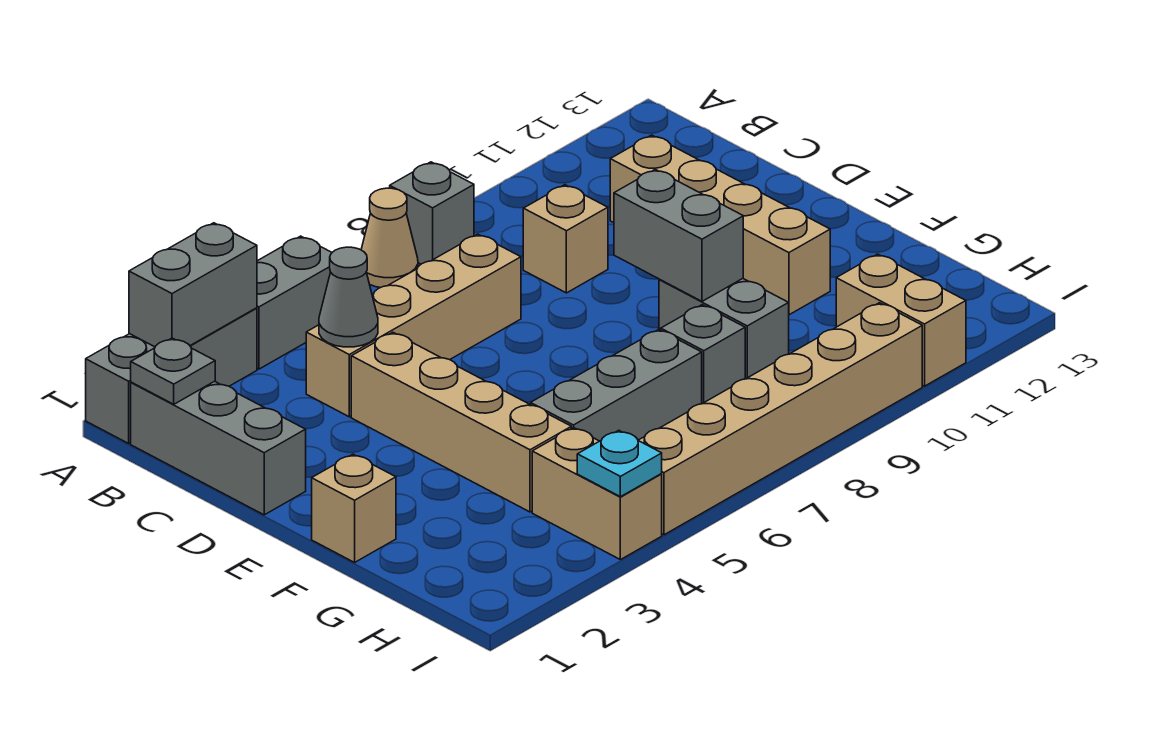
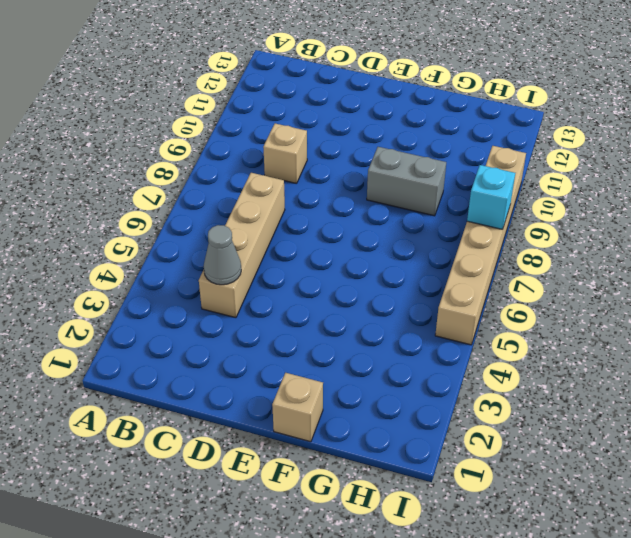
cyan brick I8 level 2 -> none
none -> grey brick A1:A3 level 1
none -> grey brick A4:A5 level 1
none -> tan cone A7 level 1

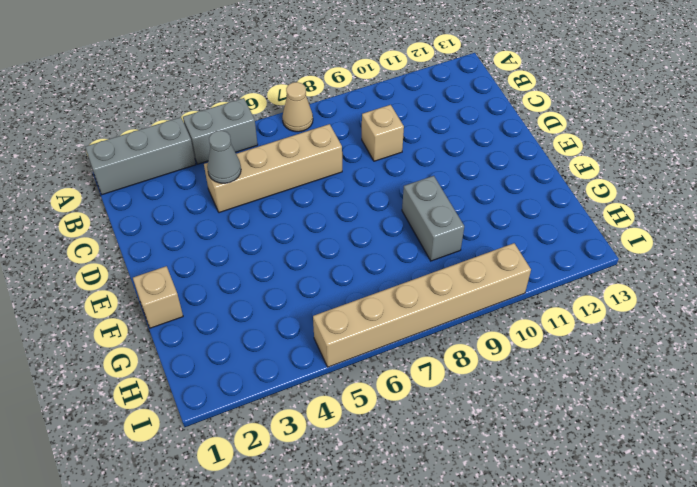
none -> grey brick A8 level 1
none -> grey brick B1:D1 level 1
none -> tan brick C11:F11 level 1

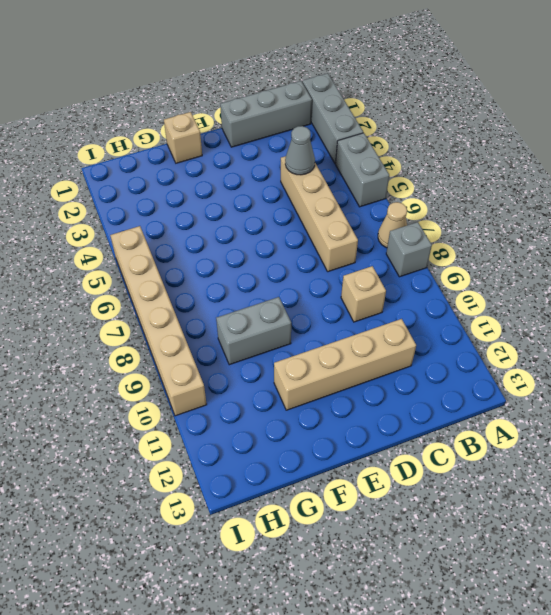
none -> tan brick D4:G4 level 1
none -> grey brick G5:G7 level 1
none -> grey brick G8 level 1

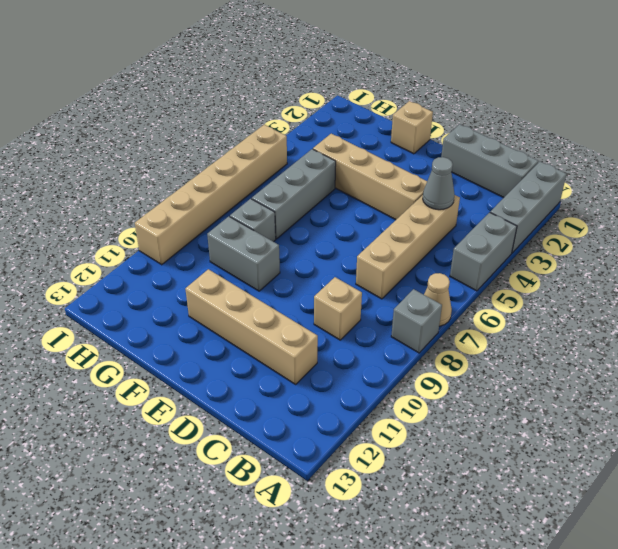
none -> tan brick H4:I4 level 1
none -> tan brick H11:I11 level 1
none -> grey brick A2:A3 level 2

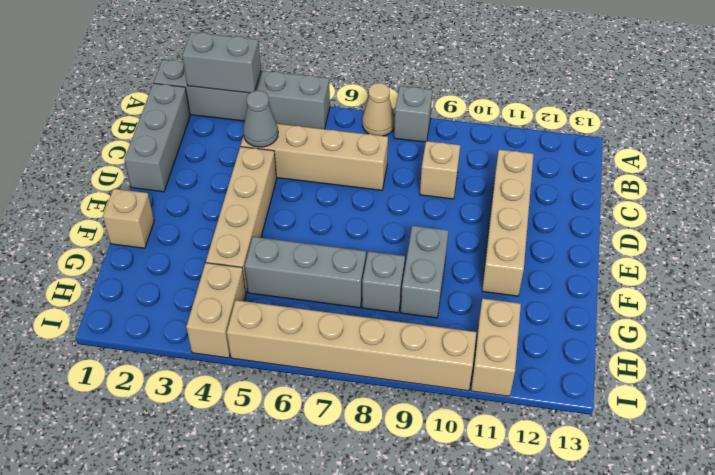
none -> grey plate B1 level 2
none -> grey brick E9:F9 level 2
none -> cyan plate I4 level 2

